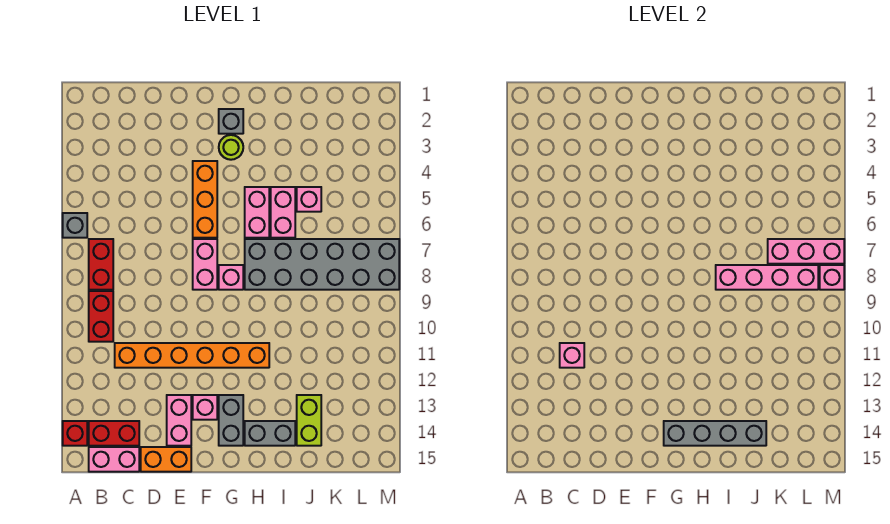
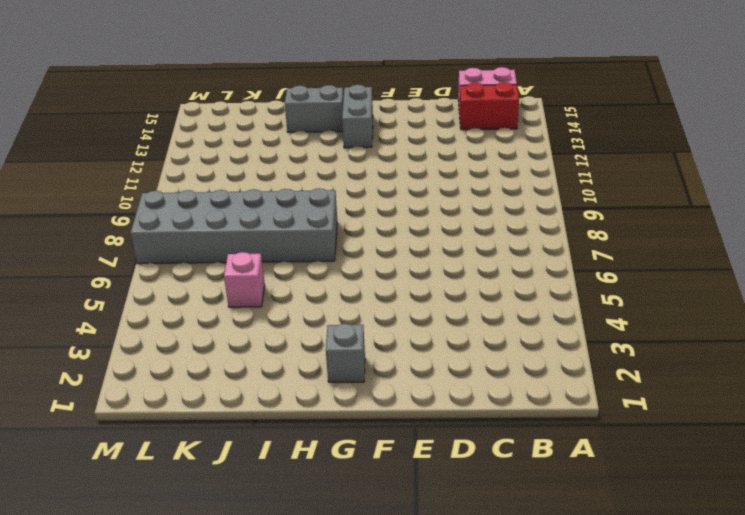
none -> grey brick A6 level 1
none -> red brick A14 level 1
none -> red brick B7:B8 level 1

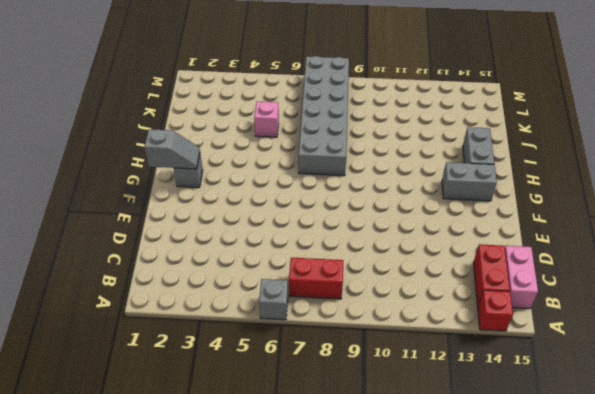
grey slope G1:G2 level 2 top 1 -> none
none -> red brick B9:B10 level 1
none -> orange brick C11:H11 level 1
none -> orange brick D15:E15 level 1

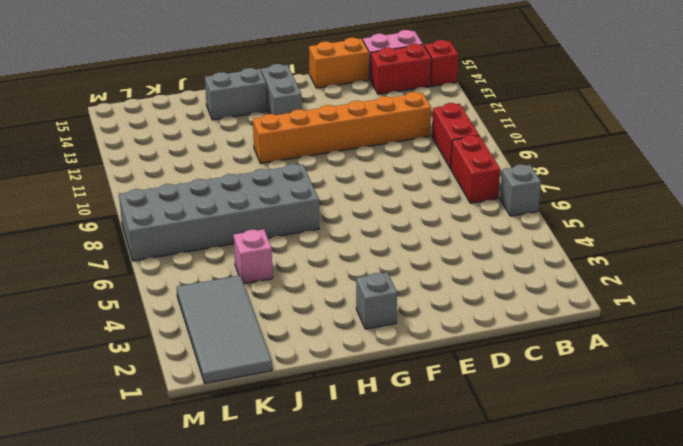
grey tile K1:L4 level 1 -> none
none -> pink brick E13:E14 level 1
none -> orange brick F4:F6 level 1
none -> pink brick F7:F8 level 1

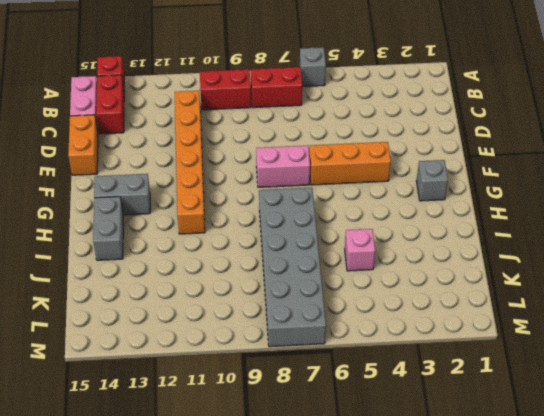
none -> pink brick E13:E14 level 1
none -> pink brick F13 level 1
none -> lime round brick G3 level 1

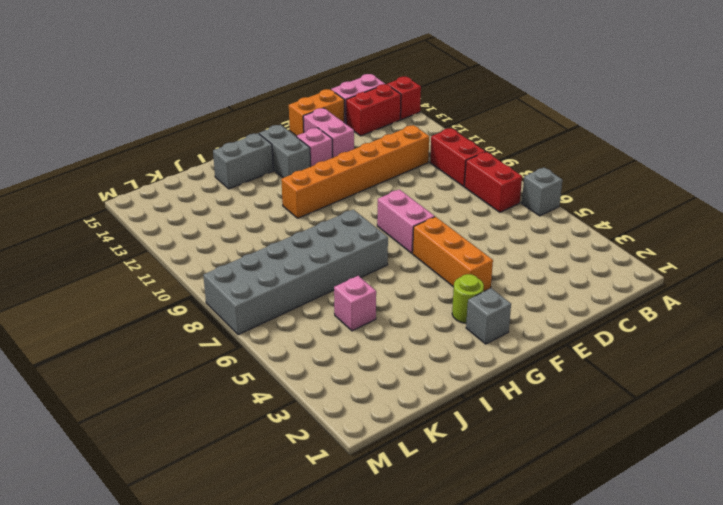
none -> pink brick G8 level 1
none -> pink brick H5:H6 level 1
none -> pink brick I5:I6 level 1

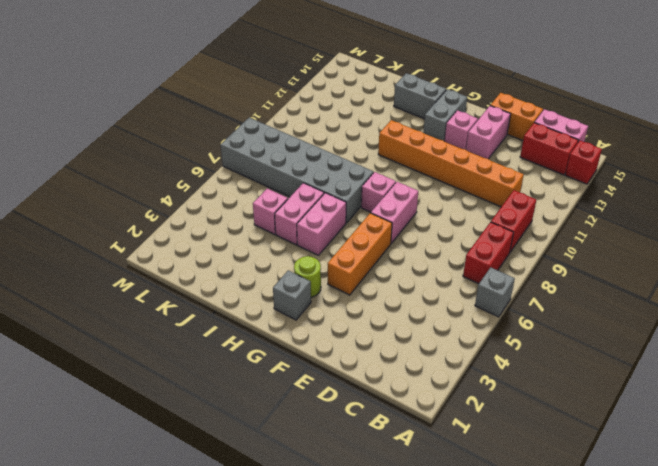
none -> lime brick J13:J14 level 1
none -> pink brick C11 level 2
none -> grey brick G14:J14 level 2

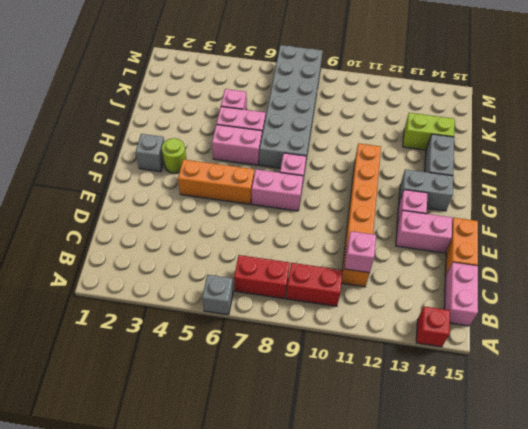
none -> red brick B14:C14 level 1
none -> grey brick G14:J14 level 2
none -> pink brick I8:L8 level 2

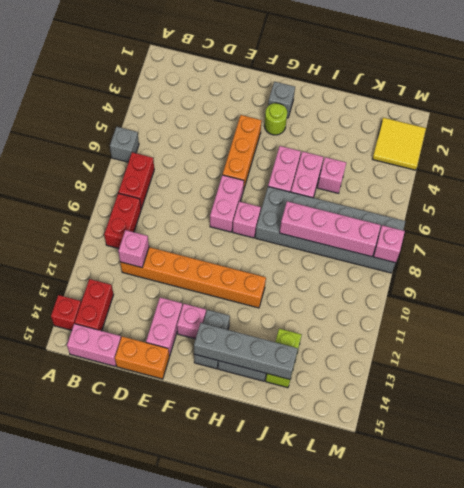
red brick B13:B14 level 1 -> red brick B14:C14 level 1
yellow tile L2:M3 level 1 -> none
none -> pink brick K7:M7 level 2

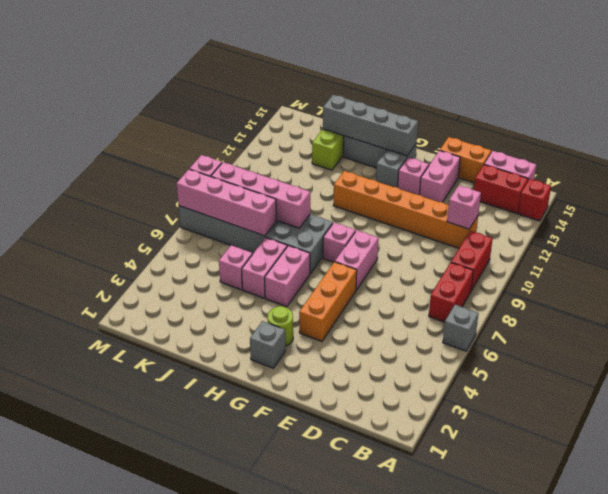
pink brick J7:M7 level 2 -> pink brick K7:M7 level 2

